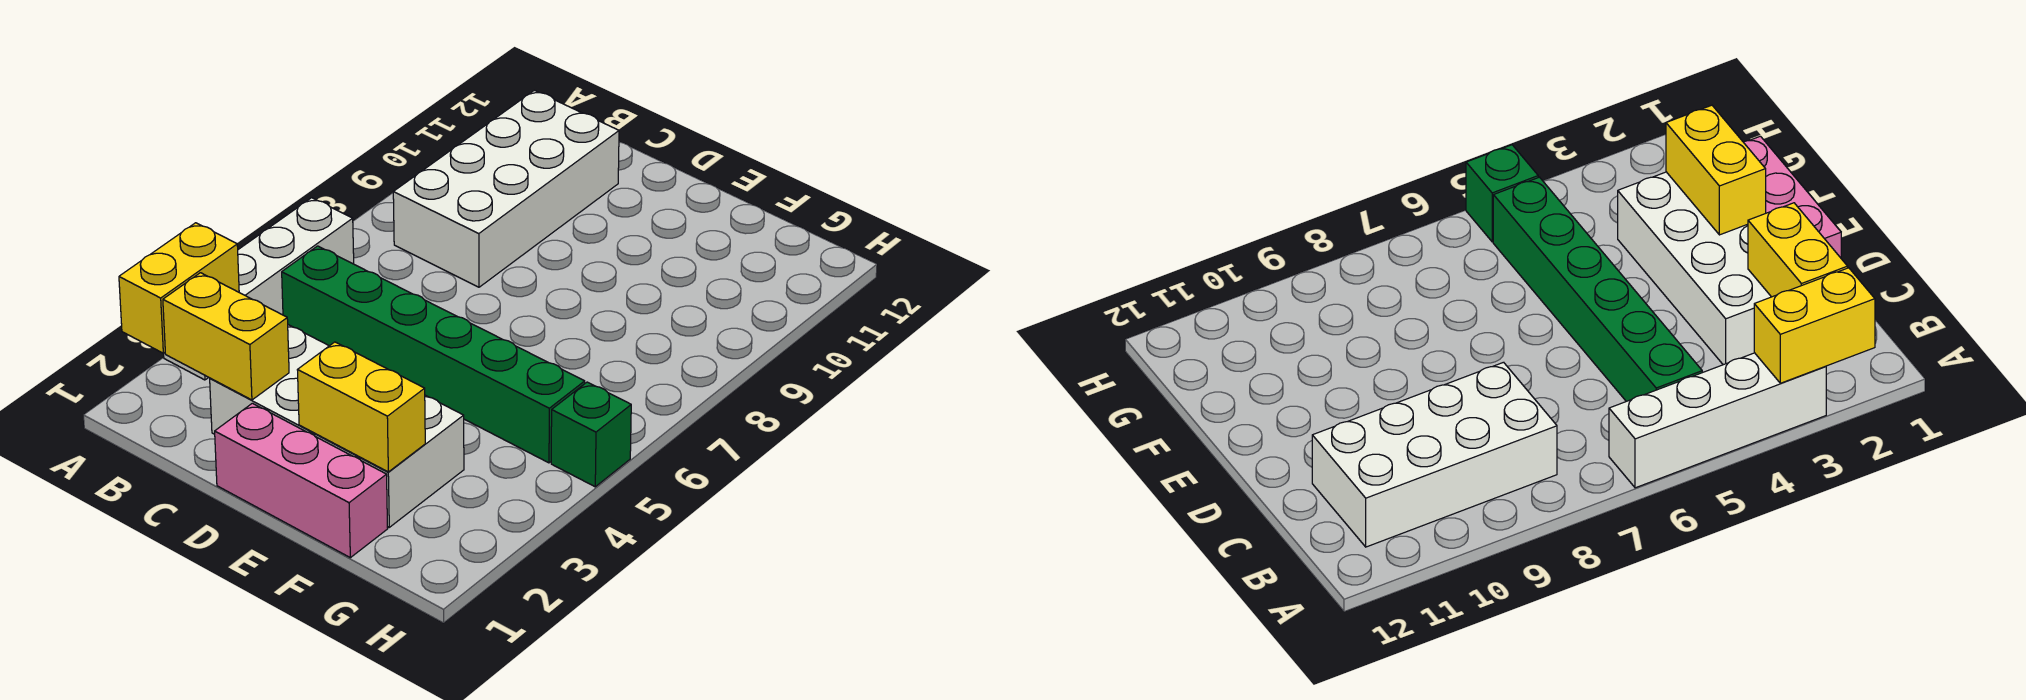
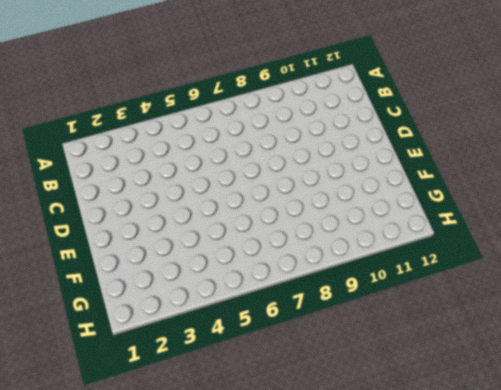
none -> white brick A3:A6 level 1
none -> green brick B5:G5 level 1

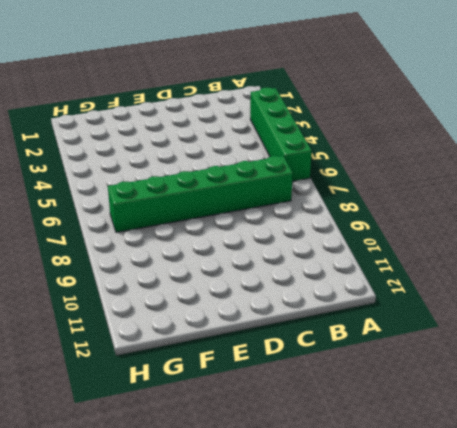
green brick A3:A6 level 1 -> white brick A3:A6 level 1
green brick B7:G7 level 1 -> green brick B5:G5 level 1
none -> white brick B8:C11 level 1
none -> white brick C2:F3 level 1

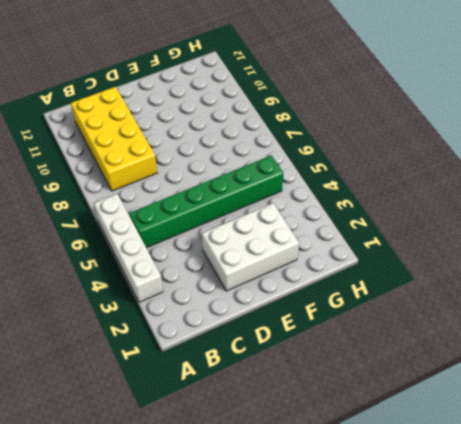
yellow brick B8:C11 level 1 -> white brick B8:C11 level 1
white brick D2:F3 level 1 -> white brick C2:F3 level 1
none -> pink brick D1:F1 level 1
none -> green brick H5 level 1

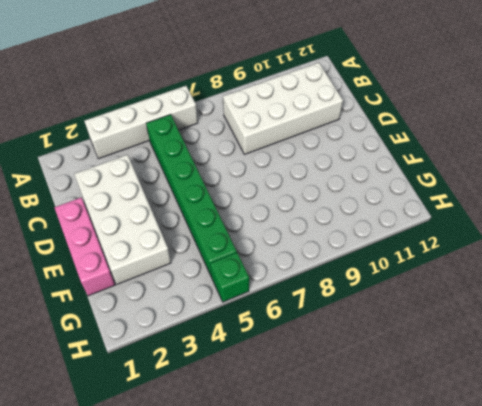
none -> yellow brick A2:A3 level 2
none -> yellow brick B2:C2 level 2

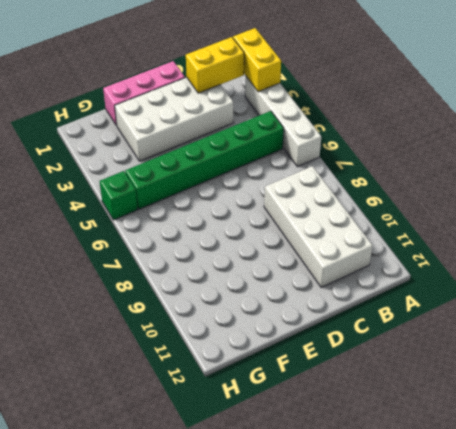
none -> yellow brick E2:F2 level 2

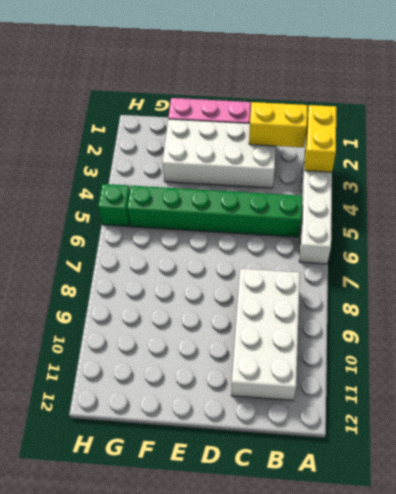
none -> yellow brick E2:F2 level 2

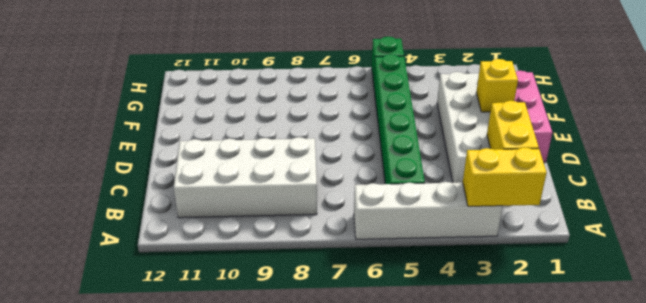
yellow brick E2 level 2 -> yellow brick E2:F2 level 2

